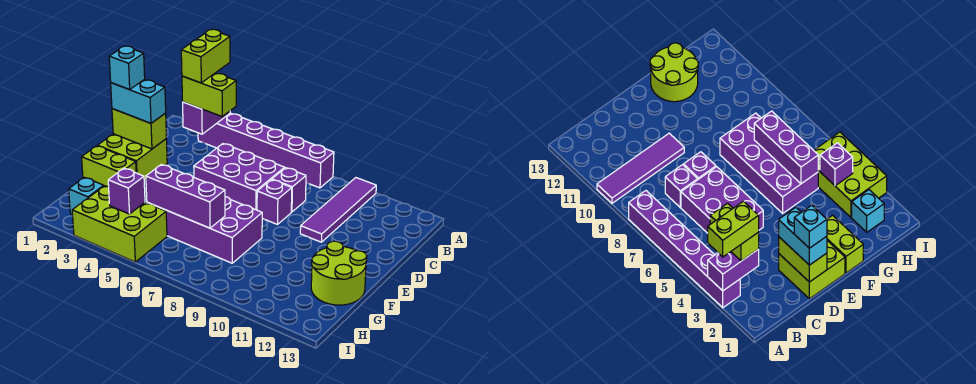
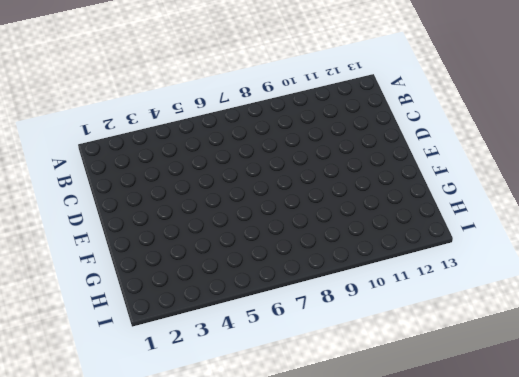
none -> purple brick A3:A8 level 1
none -> purple tile A10:D10 level 1
none -> purple brick C5:D7 level 1

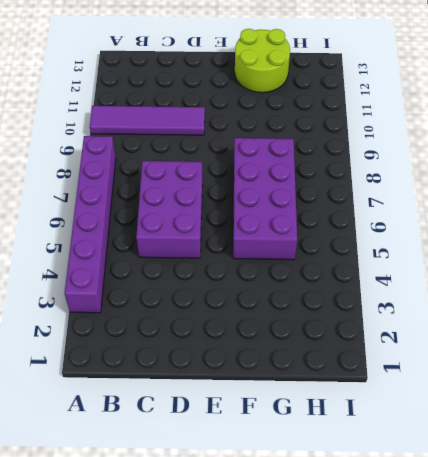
none -> purple brick C8 level 1
none -> lime brick D1:E2 level 1
none -> purple brick D8 level 1

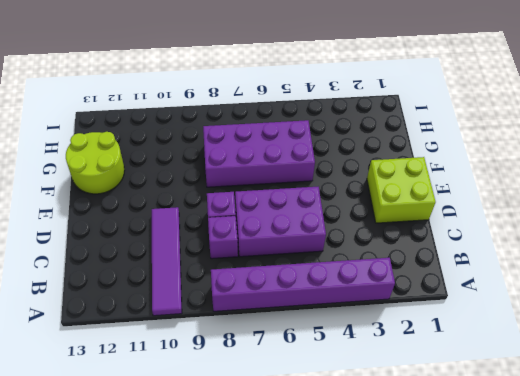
none -> lime brick F1:F2 level 1
none -> cyan brick H2 level 1
none -> lime brick H3:I5 level 1

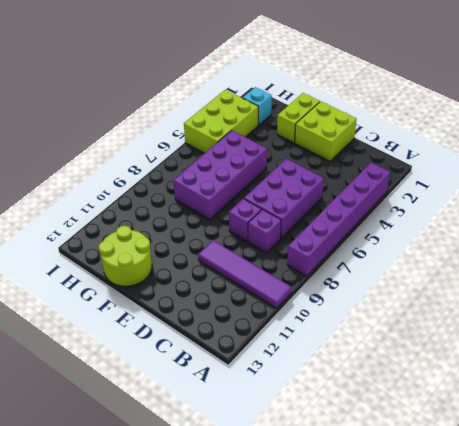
none -> purple brick A3:B3 level 2
none -> lime brick D1:D2 level 2
none -> purple brick G5:G7 level 2

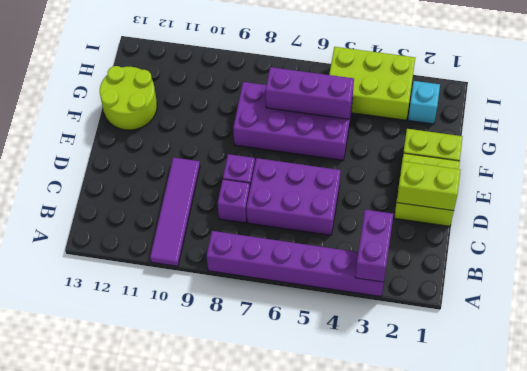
none -> purple brick H4 level 2
none -> lime brick B3:B4 level 3
none -> cyan brick D1:D2 level 3

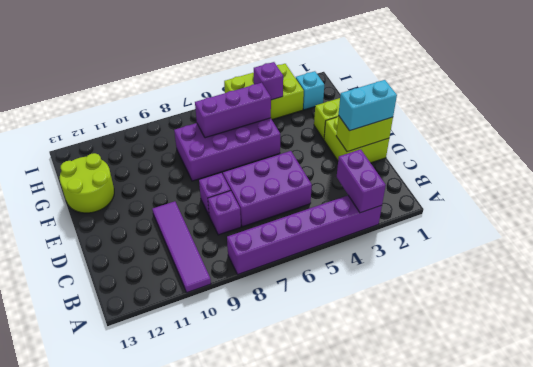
none -> lime brick B3:B4 level 3
none -> lime brick A3:B3 level 4
none -> cyan brick D1 level 4

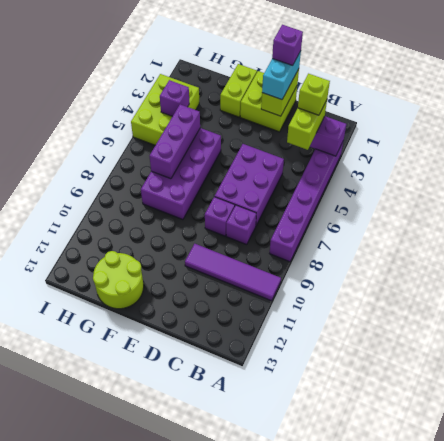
lime brick B3 level 4 -> lime brick A3:B3 level 4
purple brick D1 level 4 -> cyan brick D1 level 4
none -> cyan brick H2 level 1

